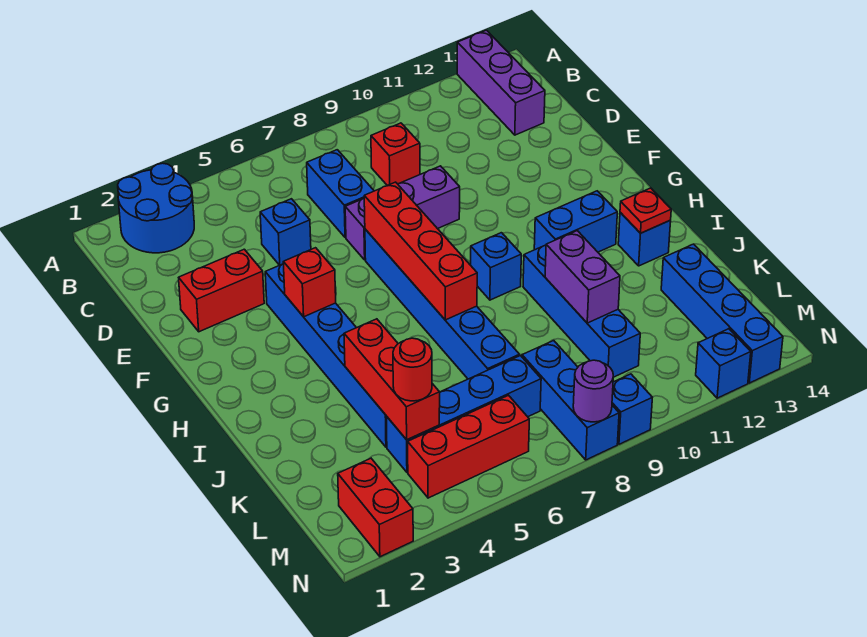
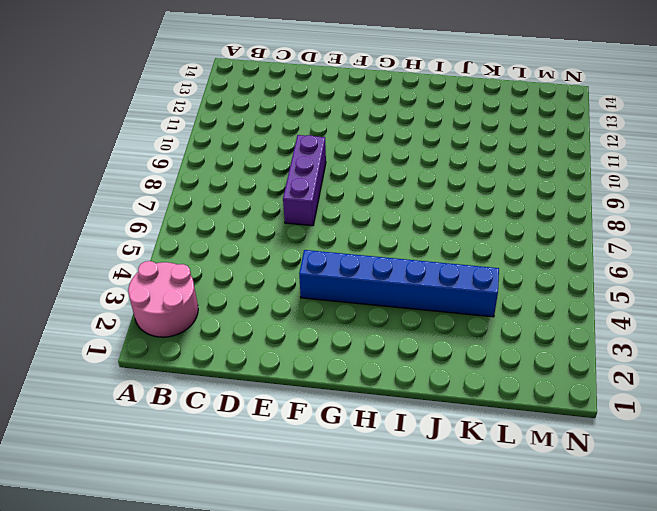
pink round brick A2:B3 level 1 -> blue round brick A2:B3 level 1
none -> purple brick A13:C13 level 1
none -> blue brick C7:D7 level 1
none -> red brick C9 level 1

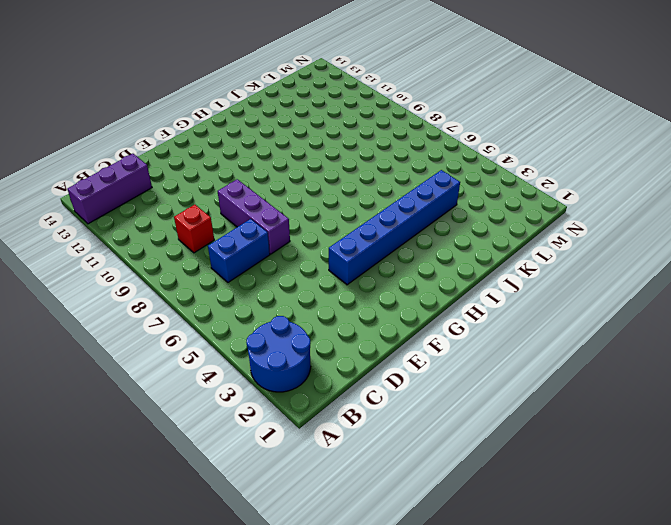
none -> blue brick D5 level 1
none -> red brick E2:E3 level 1
none -> blue brick F7:K7 level 1

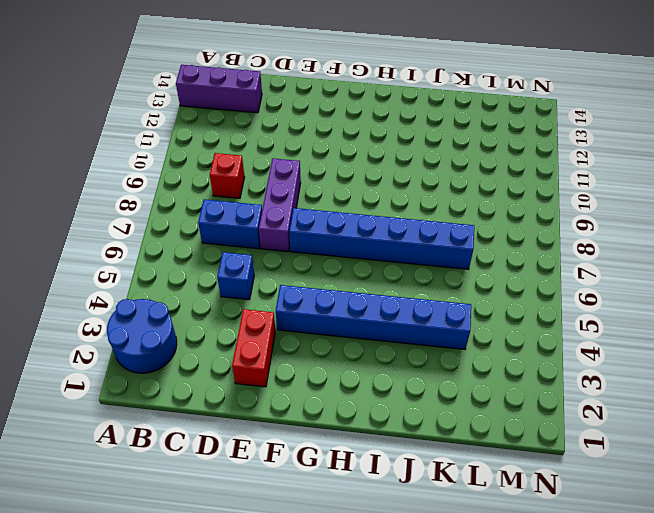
none -> blue brick H9 level 1
none -> blue brick H11:H12 level 1
none -> blue brick I10:L10 level 1

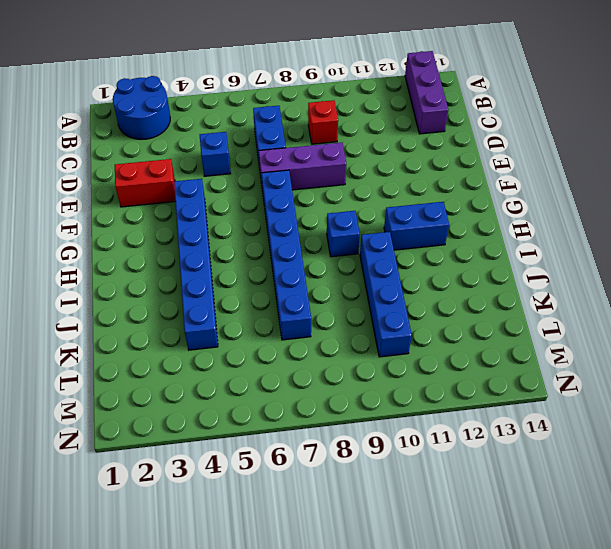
none -> blue brick I13 level 1
none -> blue brick K13:N13 level 1
none -> blue brick L4:L7 level 1

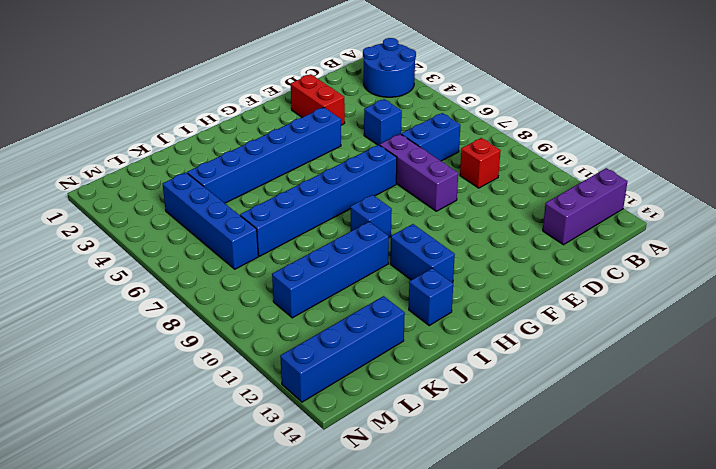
none -> blue brick L8:N8 level 1
none -> red brick M2:N2 level 1
none -> red brick M4:M6 level 1

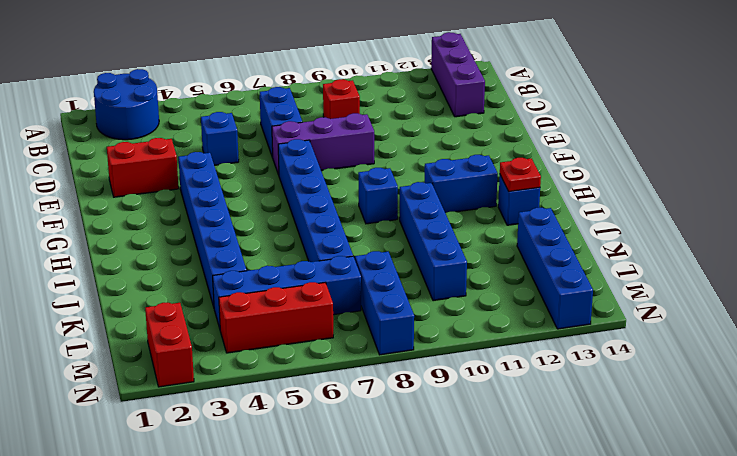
none -> blue brick N9 level 1
none -> blue brick N12 level 1
none -> red brick F7:I7 level 2

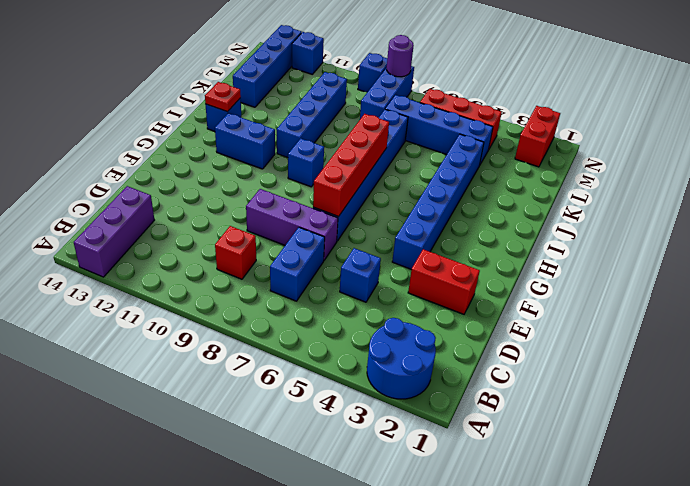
none -> red brick G4 level 2
none -> red brick J4:L4 level 2
none -> purple brick J10:K10 level 2

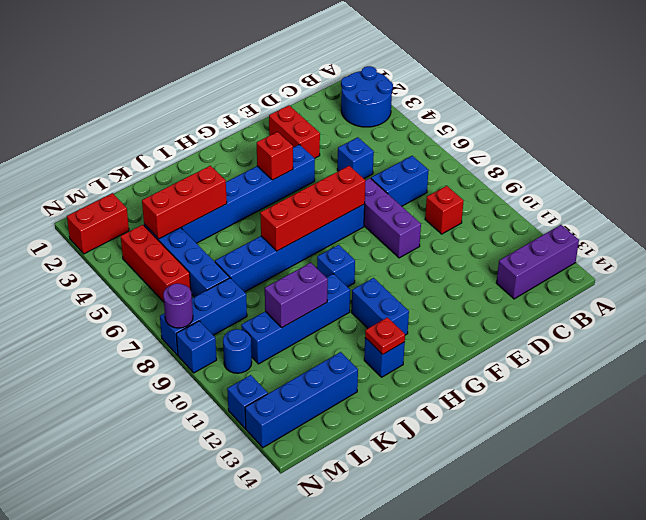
blue round brick M10 level 1 -> none
none -> red round brick L4 level 3

